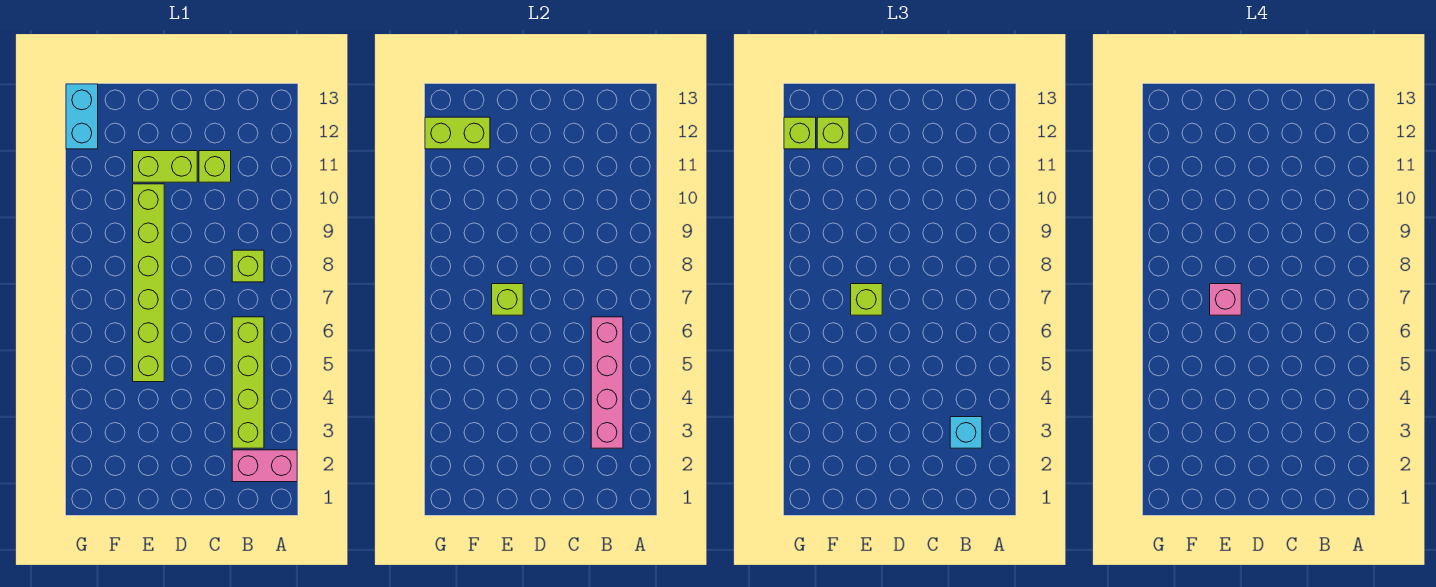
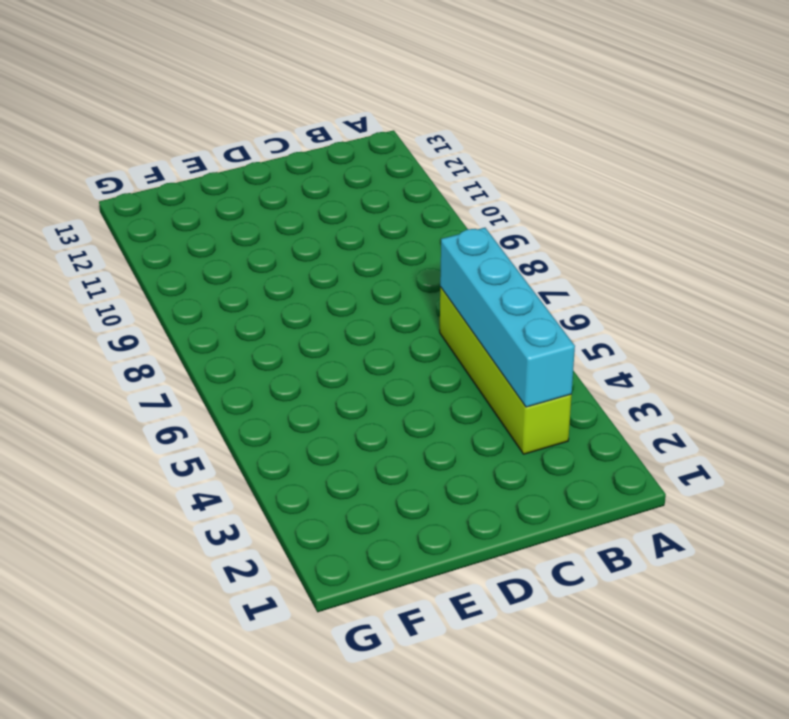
cyan brick B3:B6 level 2 -> pink brick B3:B6 level 2
none -> pink brick A2:B2 level 1
none -> lime brick B8 level 1
none -> lime brick C11 level 1

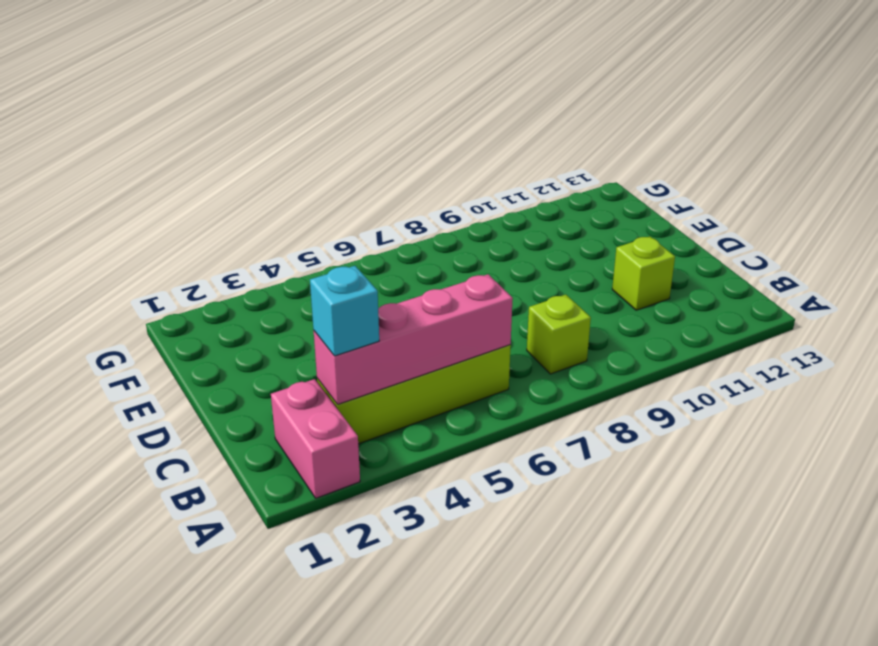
none -> lime brick D11:E11 level 1
none -> lime brick E5:E10 level 1
none -> cyan brick G12:G13 level 1

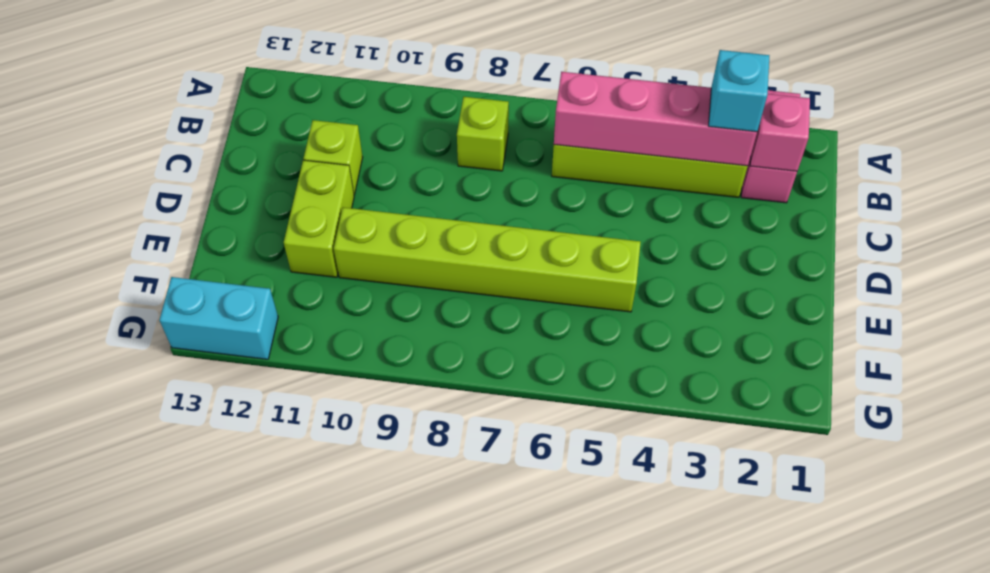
pink brick B2 level 2 -> pink brick E7 level 4
none -> lime brick E7 level 2
none -> lime brick F12:G12 level 2
none -> lime brick E7 level 3

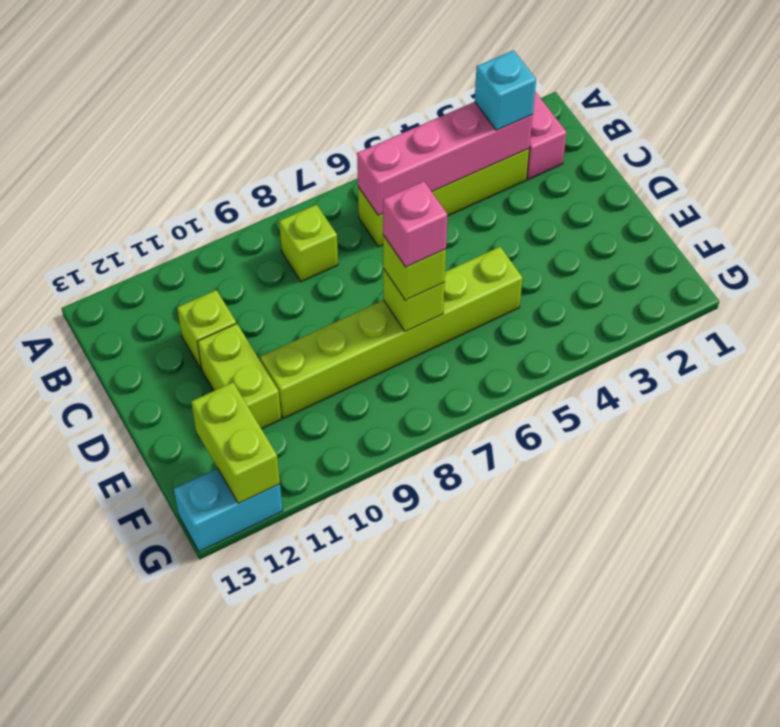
none -> lime brick F12 level 3
none -> lime brick G12 level 3

